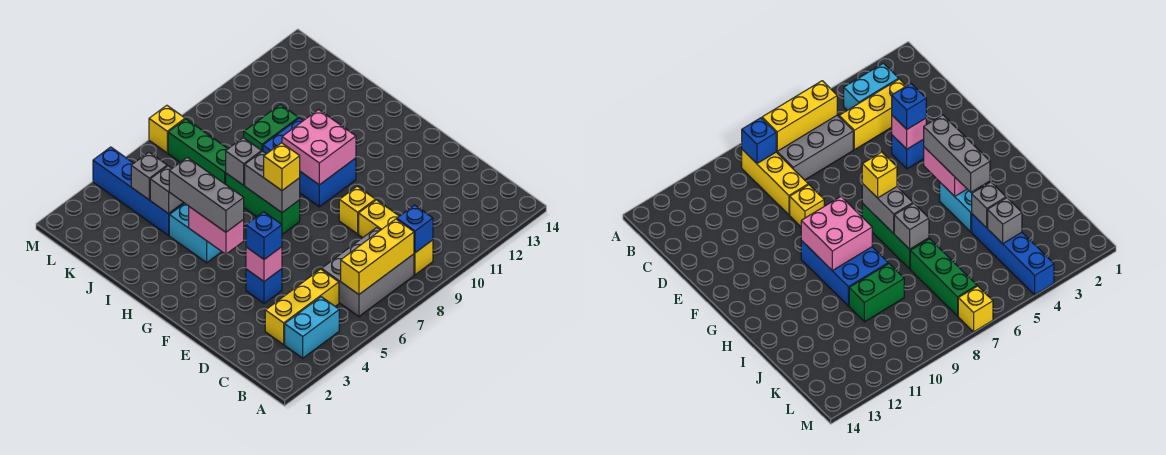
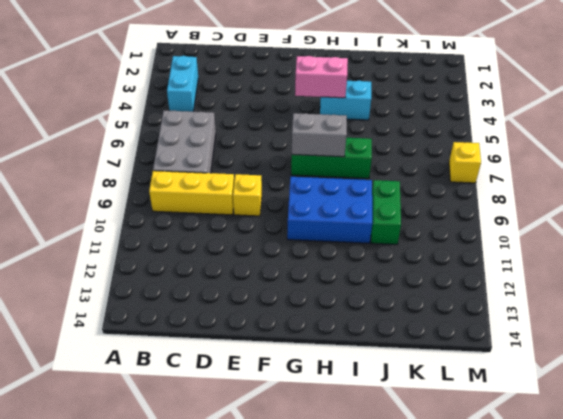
none -> yellow brick C3:C5 level 1
none -> blue brick E4 level 1
none -> blue brick J4:M4 level 1

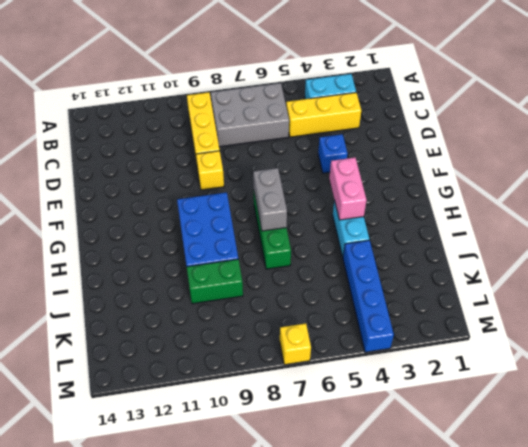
none -> green brick J7:L7 level 1
none -> yellow brick B6:B8 level 2
none -> blue brick B9 level 2

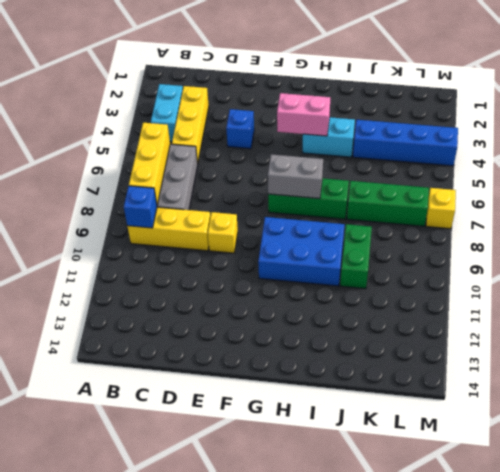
none -> pink brick E4 level 2
none -> pink brick G9:H10 level 2
none -> grey brick I7 level 2

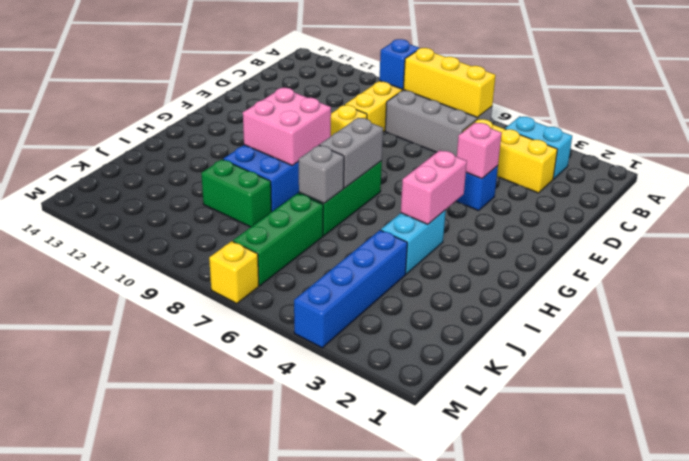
none -> grey brick J4 level 2
none -> grey brick K4 level 2
none -> blue brick E4 level 3

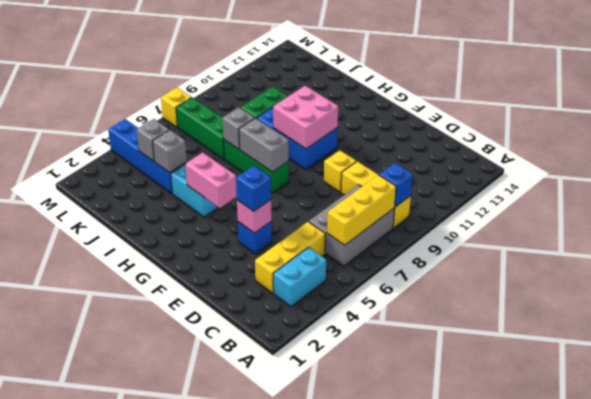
none -> grey brick G4:I4 level 3
none -> yellow brick G7 level 3

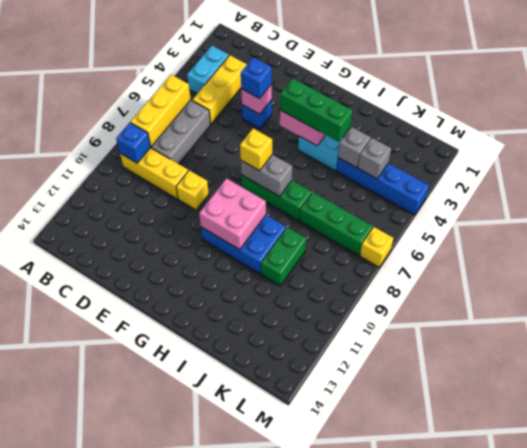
green brick G4:I4 level 3 -> grey brick G4:I4 level 3
none -> grey brick I7 level 2

